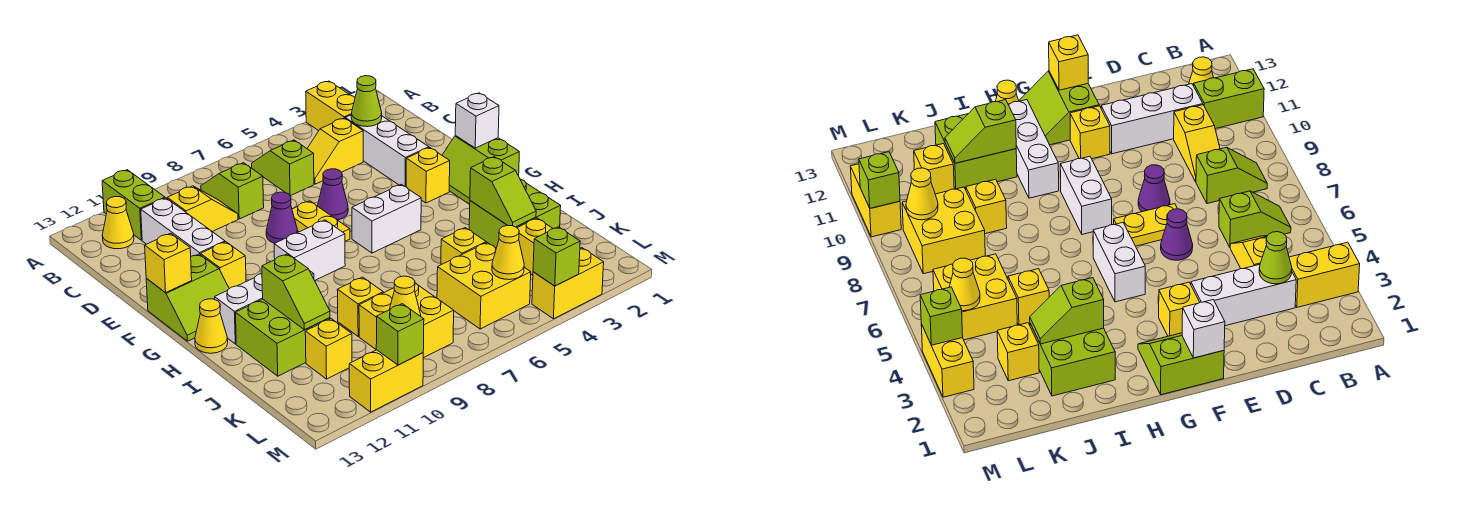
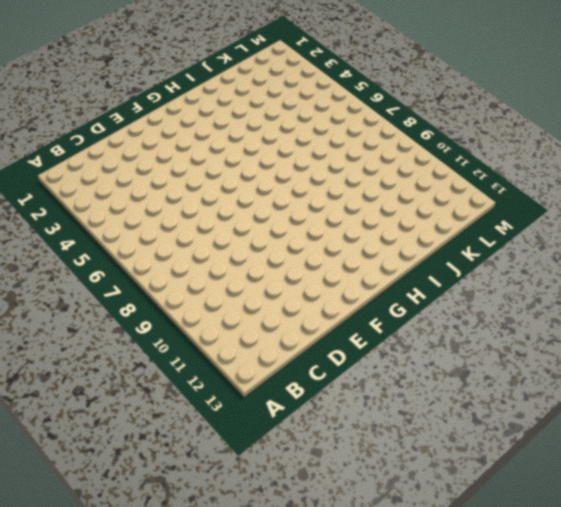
none -> yellow brick A3:B3 level 1
none -> lime brick A11:B11 level 1
none -> lime slope B6:C6 level 1 top C
none -> lime slope B8:C8 level 1 top C

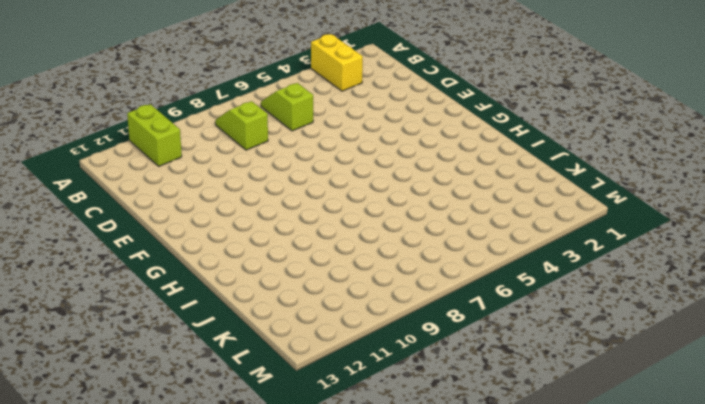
none -> yellow cone B12 level 1
none -> white brick C3:E3 level 1
none -> yellow slope C4:C5 level 1 top 4
none -> yellow slope C9:C10 level 1 top 10

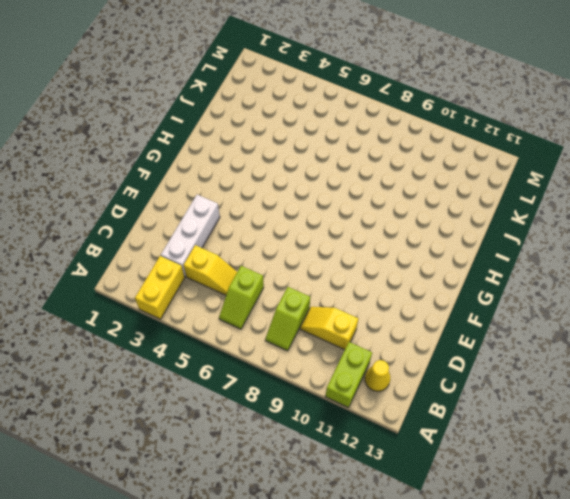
none -> white brick C11:E11 level 1
none -> purple cone E6 level 1
none -> yellow plate E7:F7 level 1
none -> purple cone E8 level 1

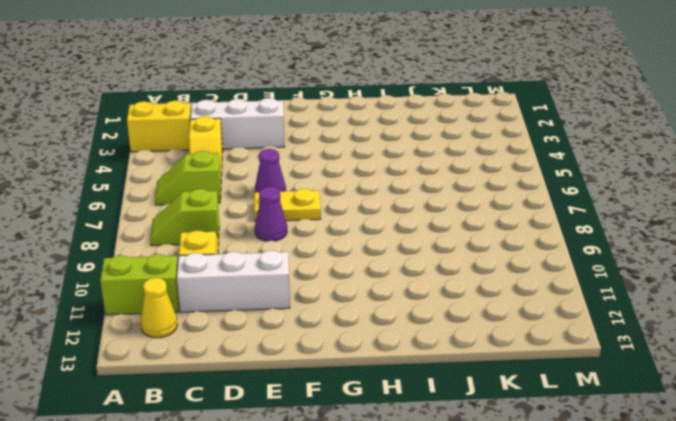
none -> lime slope F1:G2 level 1 top 1
none -> yellow brick F3 level 1
none -> yellow brick F11 level 1
none -> lime slope F12:G13 level 1 top F

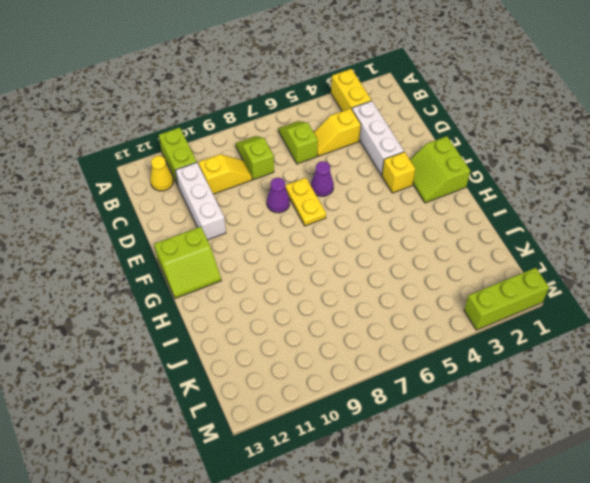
lime brick M1:M3 level 1 -> yellow brick M3:M4 level 1
none -> yellow brick F11 level 1
none -> white brick G5:G6 level 1
none -> white brick G8:G9 level 1
none -> white brick H10:H12 level 1

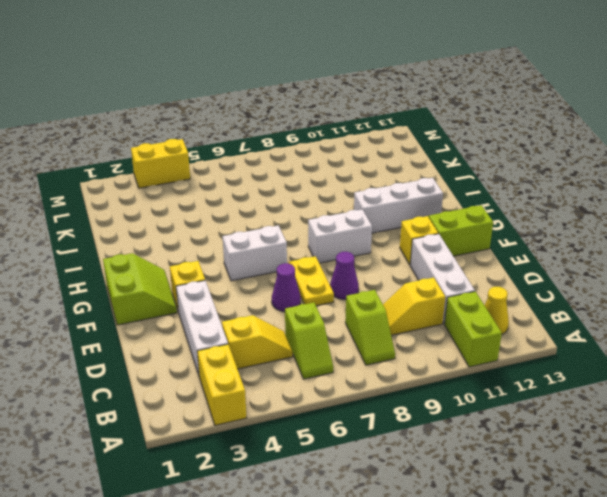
none -> yellow cone H13 level 1
none -> lime brick I2:J3 level 1
none -> lime brick I11:J12 level 1
none -> yellow brick J5 level 1

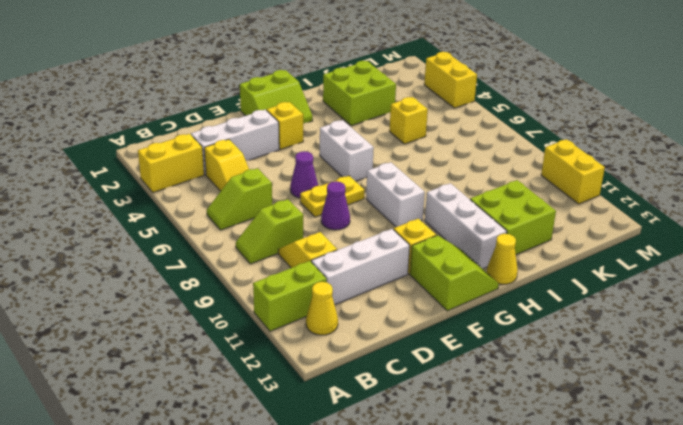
none -> yellow brick J9 level 1
none -> yellow brick K3 level 1
none -> yellow brick K5:L6 level 1
none -> yellow brick K8:L9 level 1

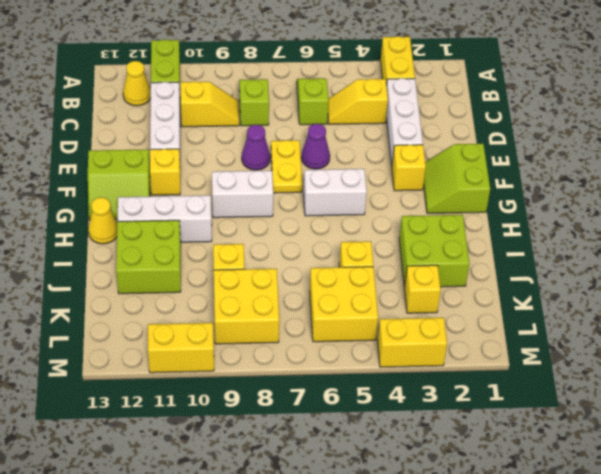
none -> yellow brick K11 level 1
none -> lime cone C3 level 2
none -> white brick F1 level 2
none -> yellow brick F13 level 2

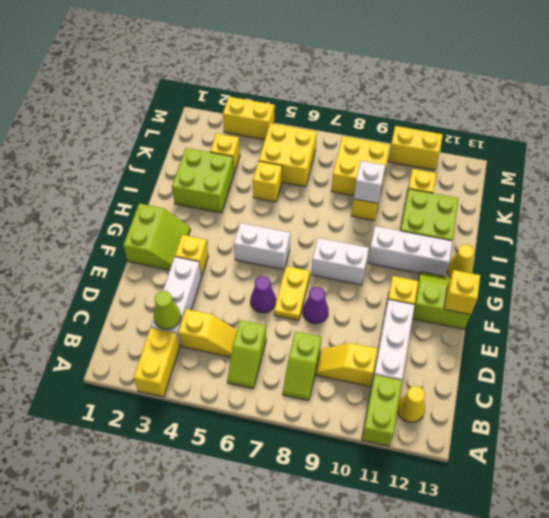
white brick J9 level 2 -> white brick F1 level 2
none -> lime slope I3:J3 level 2 top I
none -> lime slope I11:J11 level 2 top I
none -> yellow cone L5 level 2
none -> yellow cone L9 level 2

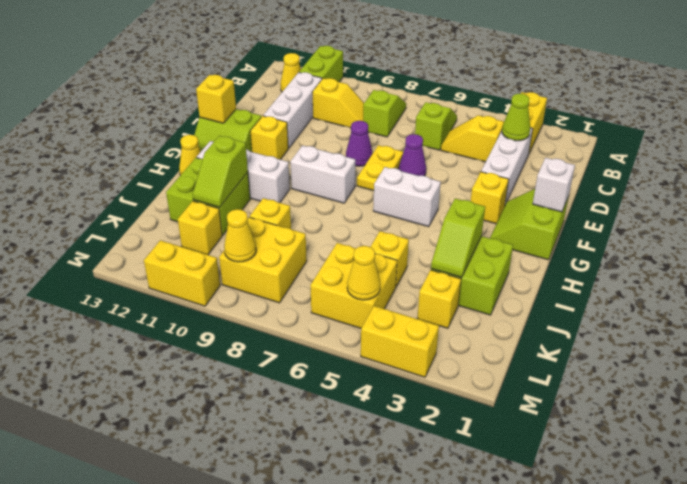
none -> lime brick M4 level 2
none -> lime brick M10 level 2

